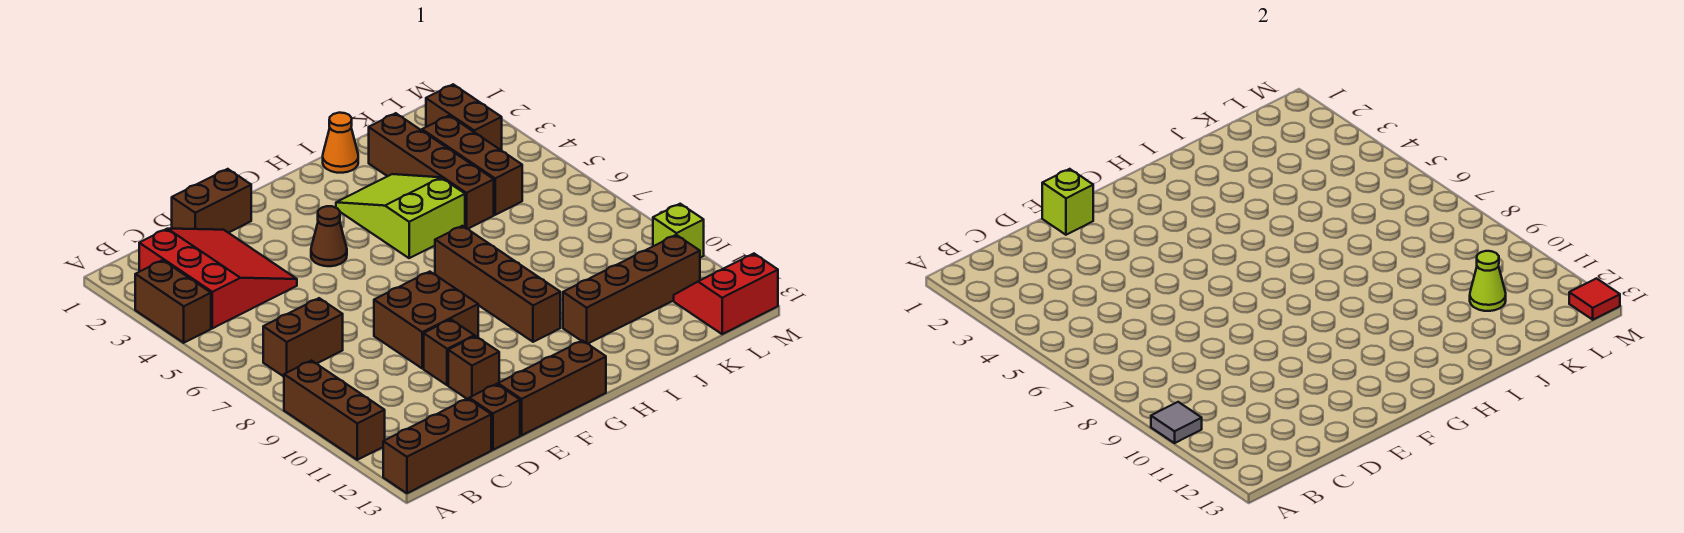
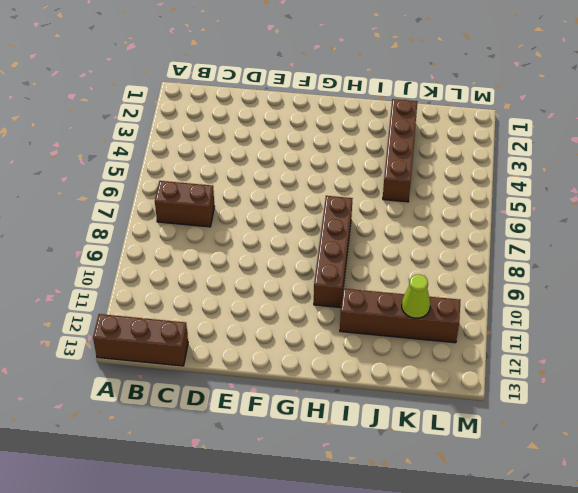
none -> brown brick A3:A4 level 1
none -> brown brick A9:A11 level 1
none -> red slope B2:D4 level 1 top B

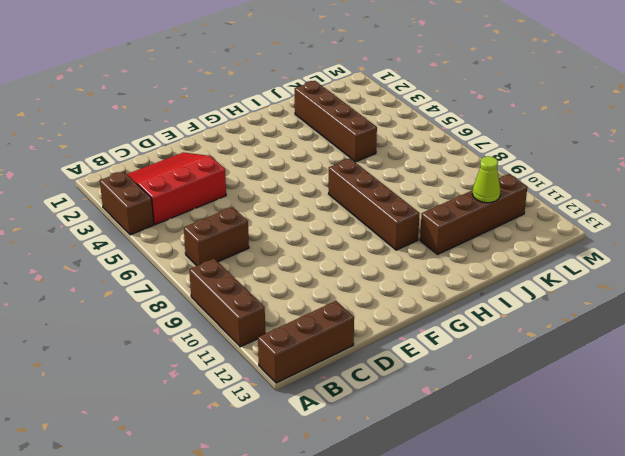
red slope B2:D4 level 1 top 4 -> red slope B2:D4 level 1 top B
none -> brown brick D1:E1 level 1
none -> brown brick D13 level 1
none -> brown brick E8:F9 level 1

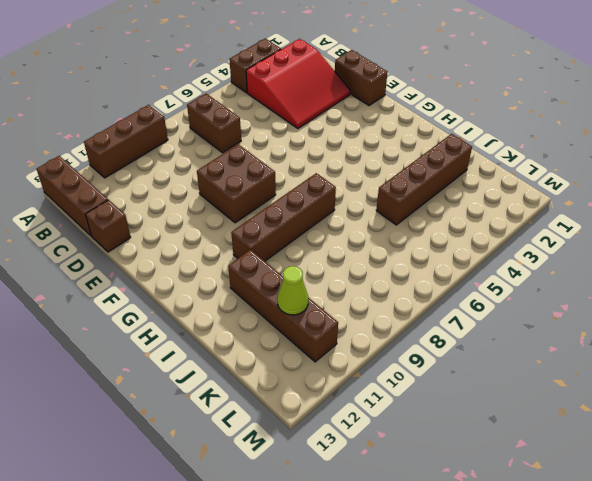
none -> brown brick E10 level 1
none -> brown brick E11 level 1
none -> brown brick E13:G13 level 1

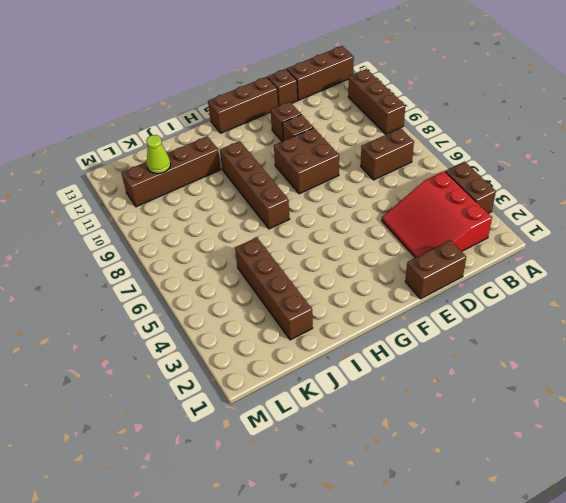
none -> brown cone F4 level 1
none -> lime slope H3:I5 level 1 top 5
none -> orange cone I1 level 1

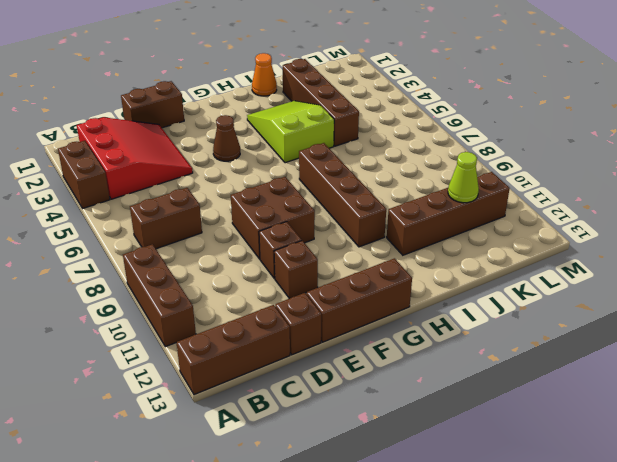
none -> brown brick K3:K5 level 1
none -> brown brick L2:L3 level 1
none -> red slope L12:M13 level 1 top 13

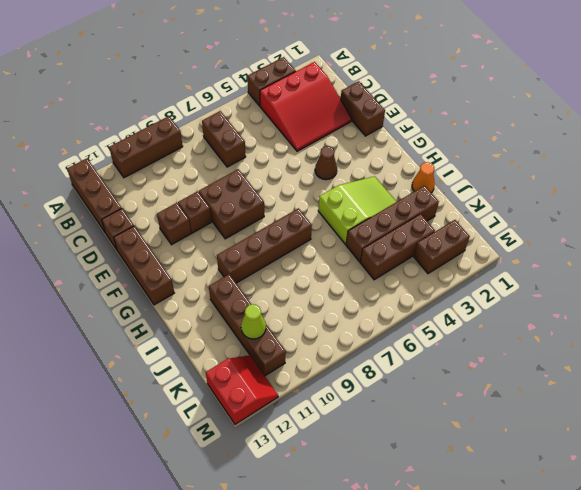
none -> lime brick M10 level 1
none -> grey tile A10 level 2
none -> lime brick E1 level 2

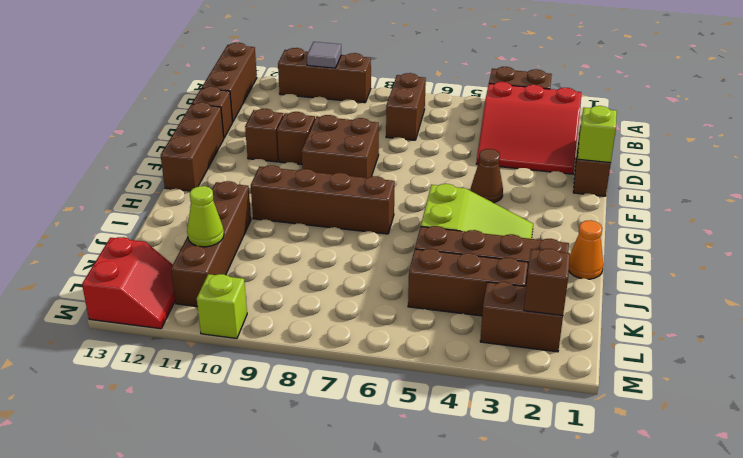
brown brick L2 level 2 -> none
none -> red tile M13 level 2

